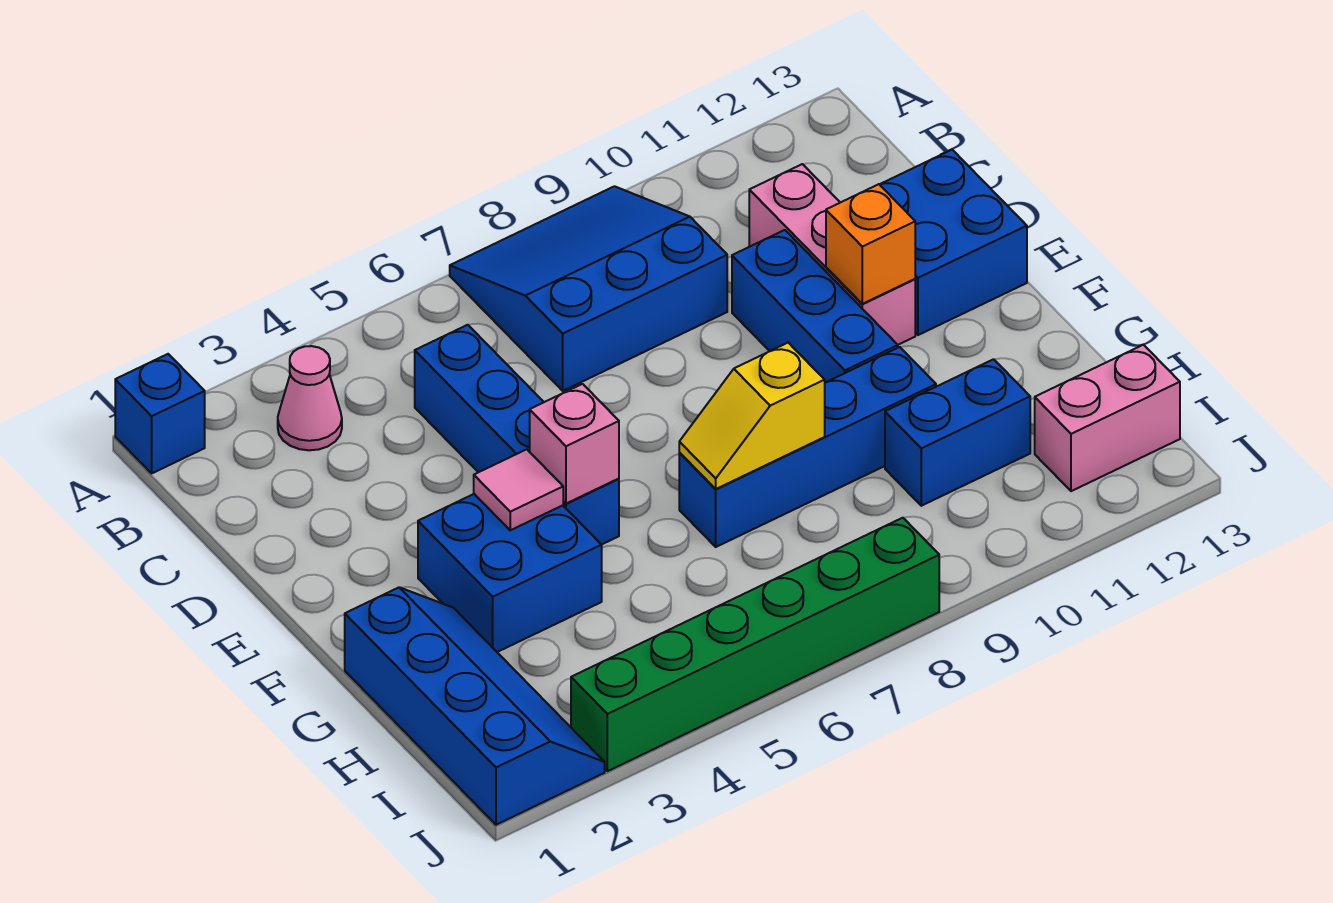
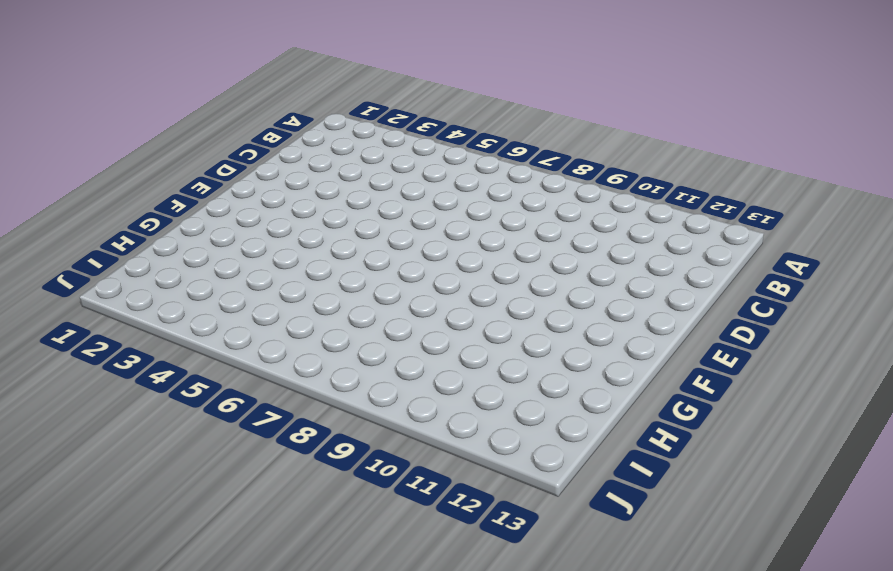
none -> blue brick A1 level 1
none -> blue slope A7:C9 level 1 top C
none -> pink cone B3 level 1

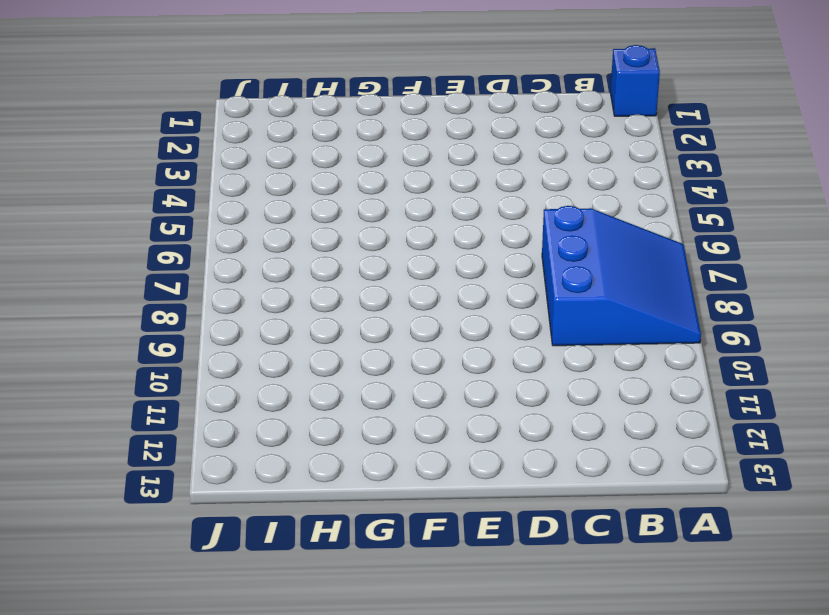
none -> pink cone B3 level 1
none -> blue brick C5:F5 level 1
none -> pink brick C11:E11 level 1

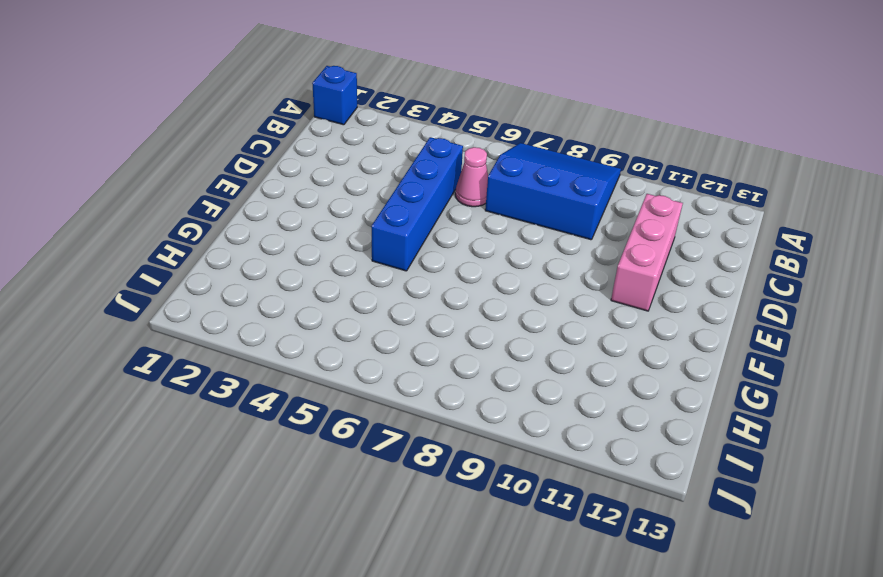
pink cone C6 level 1 -> pink cone B3 level 1
none -> blue brick D10:F10 level 1
none -> blue brick D12:E13 level 1
none -> blue brick F3:G4 level 1

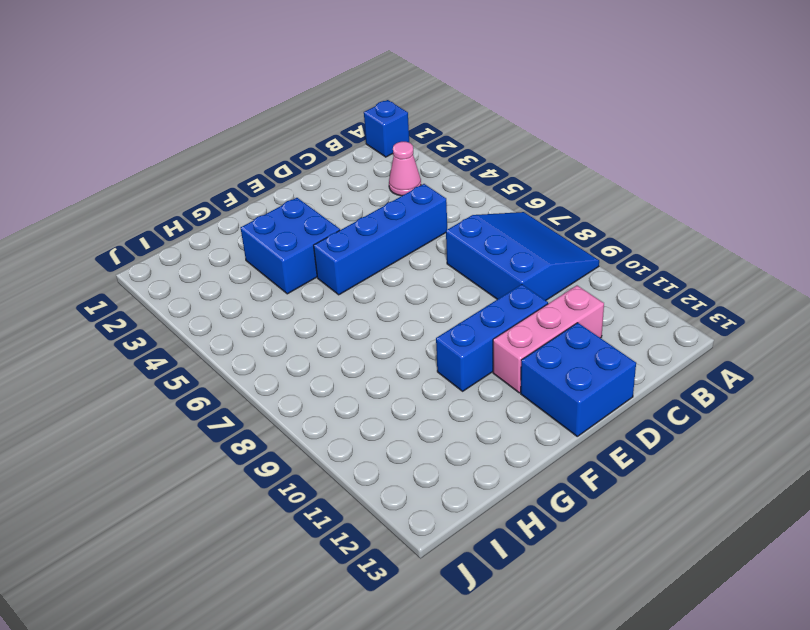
none -> blue slope G1:J2 level 1 top 1
none -> blue brick G7:G10 level 1
none -> blue brick H10:H11 level 1

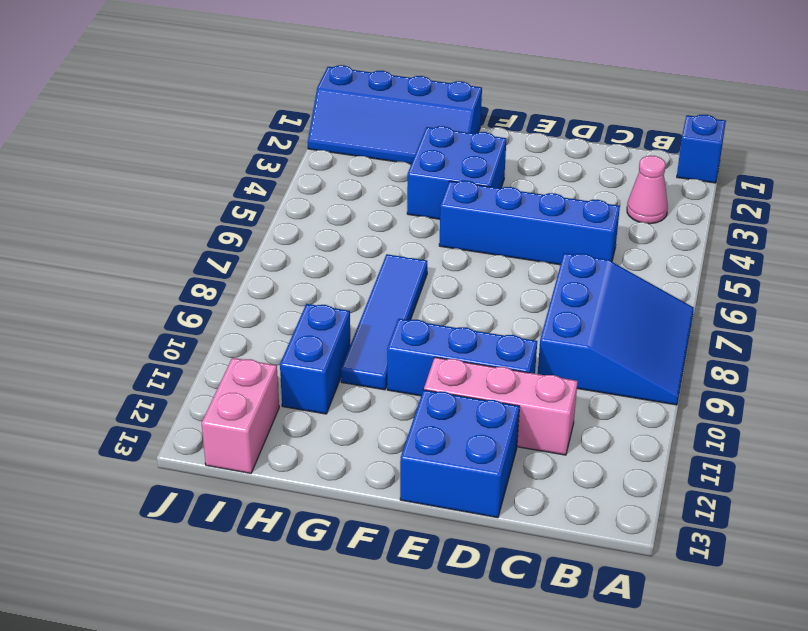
blue tile G7:G10 level 1 -> blue brick G7:G10 level 1
none -> green brick J3:J8 level 1
none -> orange brick E11 level 2
none -> pink tile F4 level 2

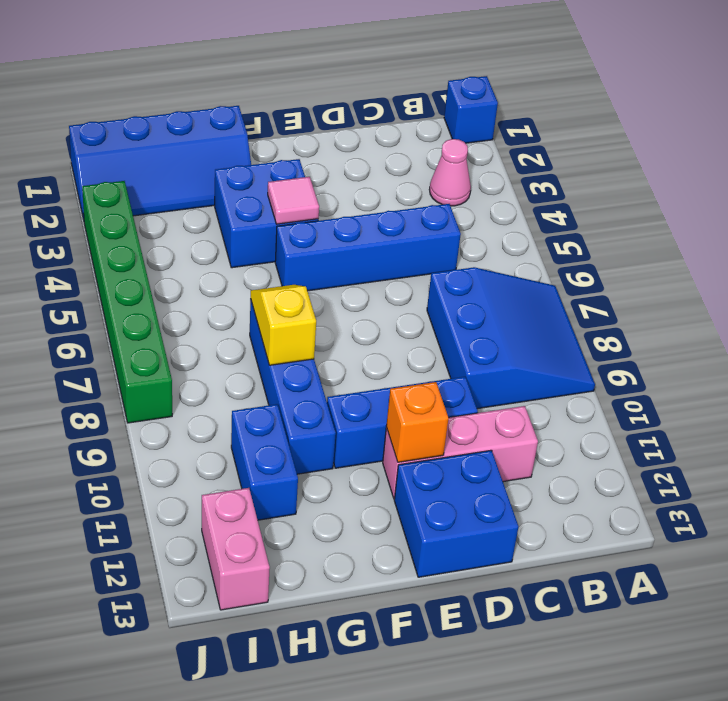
none -> pink brick F5 level 2

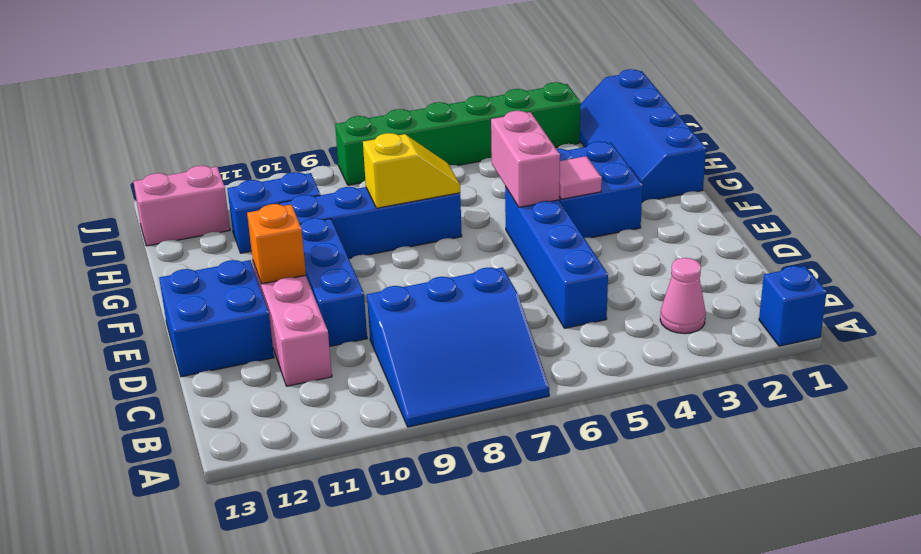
pink brick F5:G5 level 2 -> pink brick F5 level 2

